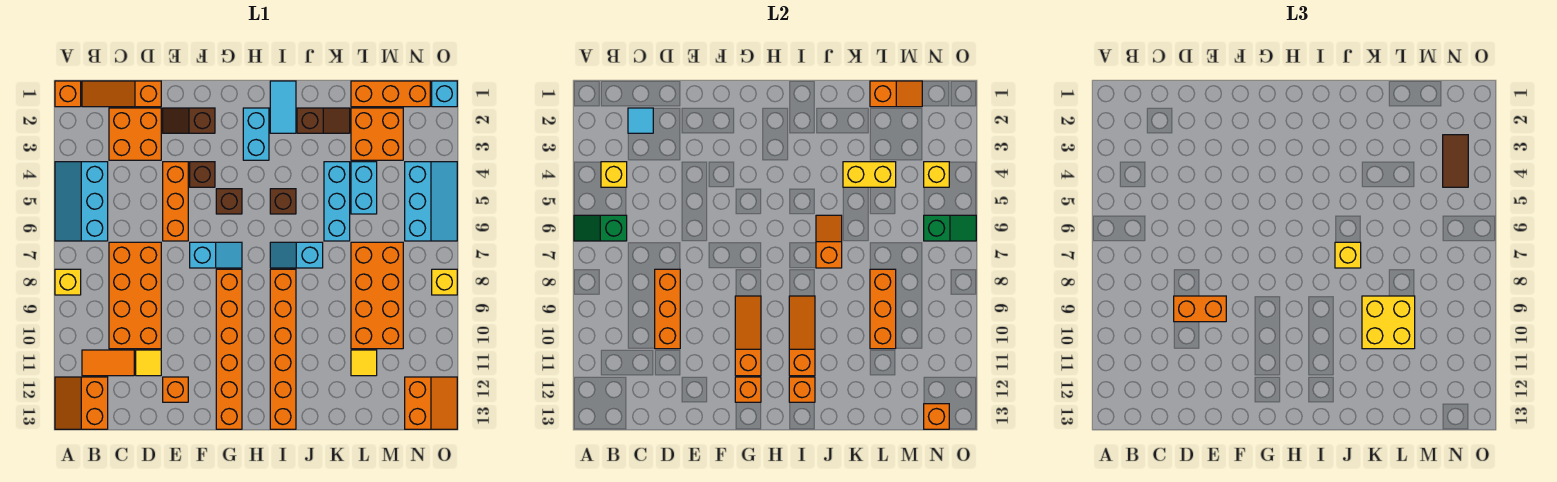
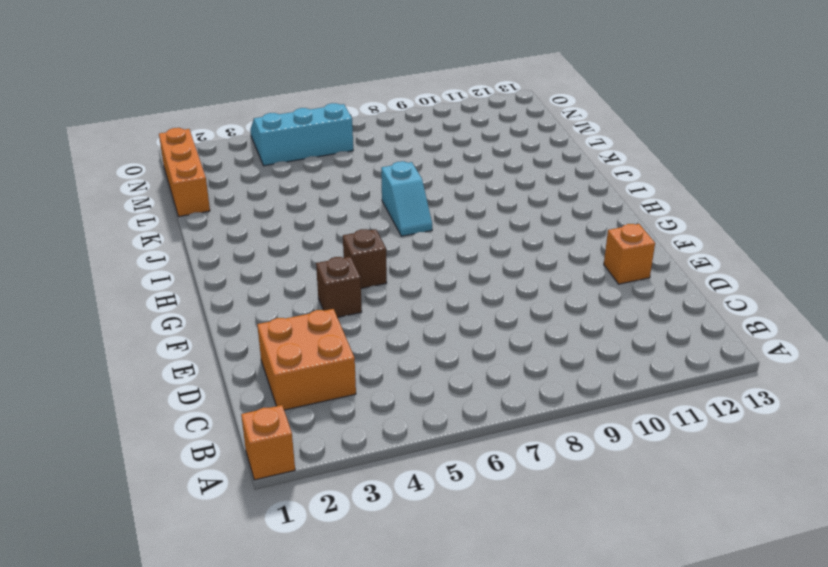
none -> cyan slope A4:B6 level 1 top B
none -> yellow brick A8 level 1
none -> orange slope A12:B13 level 1 top B
none -> orange slope B1:D1 level 1 top D

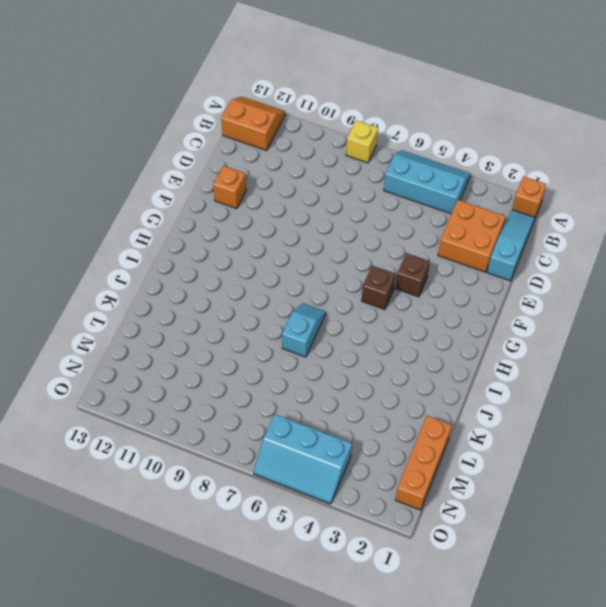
cyan slope B1:D1 level 1 top D -> orange slope B1:D1 level 1 top D
none -> orange tile B11:C11 level 1
none -> orange brick C7:D10 level 1
none -> yellow tile D11 level 1
none -> brown slope E2:F2 level 1 top F

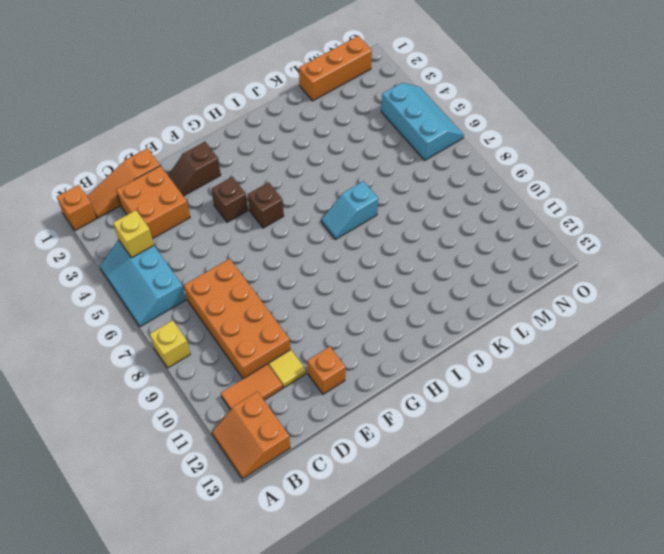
none -> orange brick E4:E6 level 1
none -> cyan slope F7:G7 level 1 top F
none -> orange brick G8:G13 level 1
none -> cyan brick H2:H3 level 1

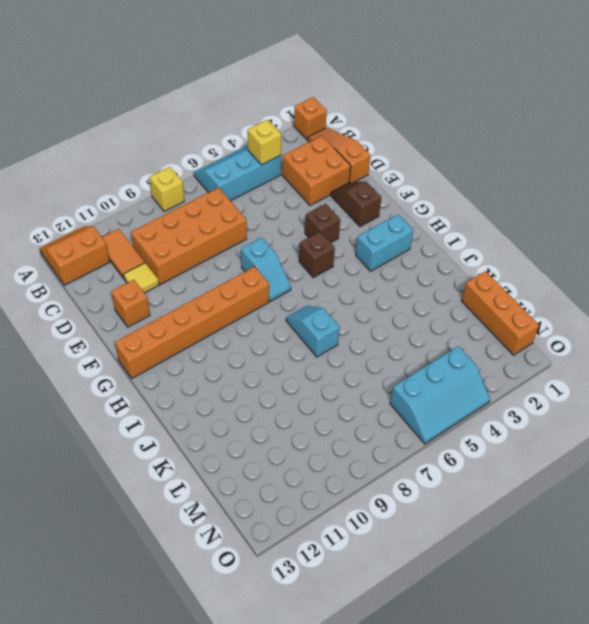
none -> orange brick E4:E6 level 1
none -> cyan tile I1:I2 level 1
none -> brown brick I5 level 1
none -> orange brick I8:I13 level 1

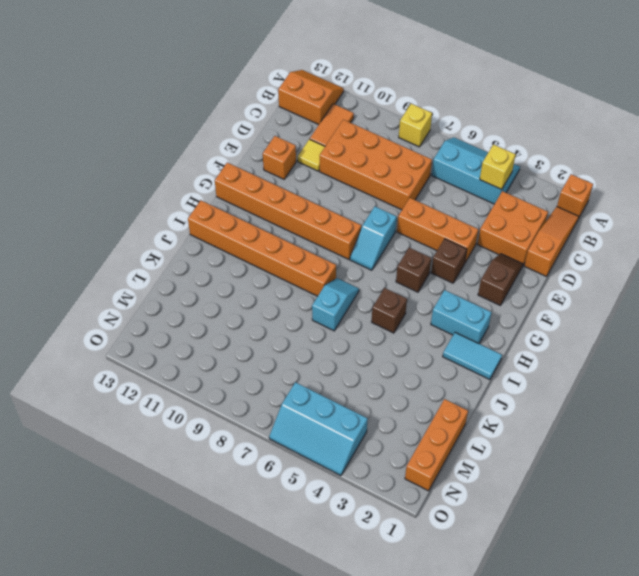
none -> brown slope J2:K2 level 1 top J
none -> cyan brick K4:K6 level 1
none -> orange brick L2:M3 level 1
none -> cyan brick L4:L5 level 1

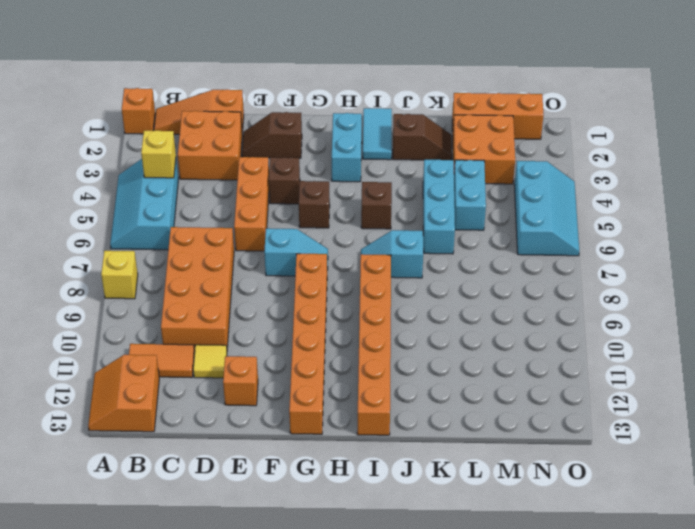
none -> orange brick L7:M10 level 1
none -> yellow tile L11 level 1
none -> orange slope N12:O13 level 1 top N
none -> cyan brick O1 level 1

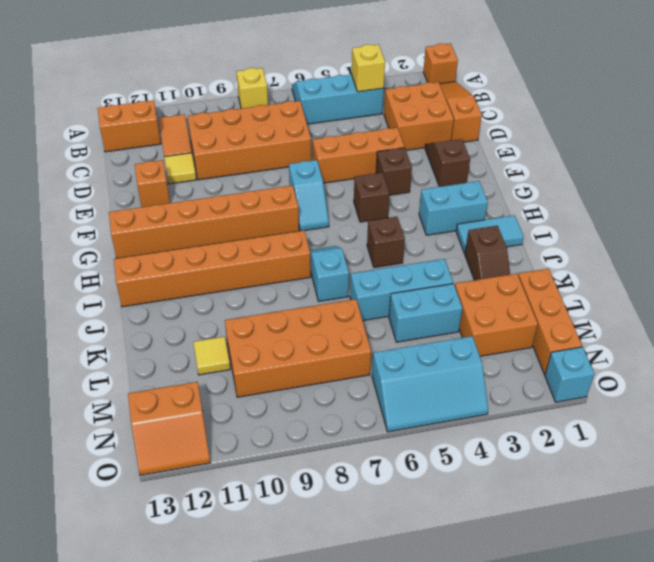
none -> yellow brick O8 level 1
none -> green slope A6:B6 level 2 top B
none -> cyan tile C2 level 2
none -> orange brick D8:D10 level 2

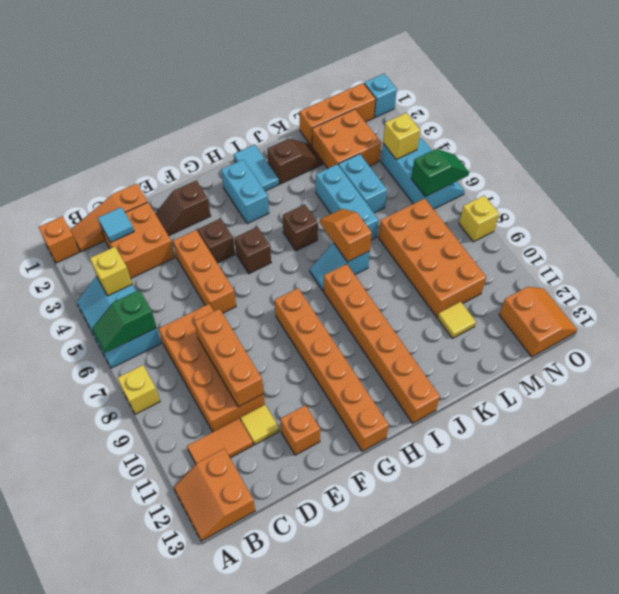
none -> cyan slope F7:G7 level 1 top F
none -> orange slope G9:G11 level 2 top 11
none -> orange brick G12 level 2
none -> orange slope I9:I11 level 2 top 11

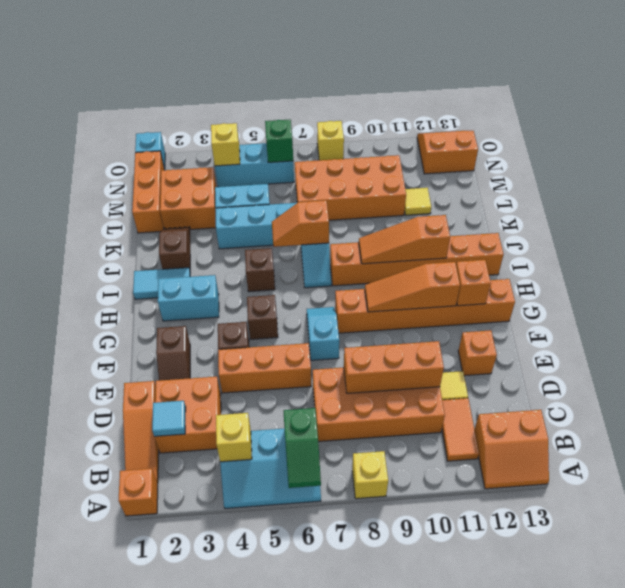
none -> orange brick I12 level 2
none -> yellow brick K4:L4 level 2
none -> orange slope L1:M1 level 2 top L
none -> orange brick L8:L10 level 2

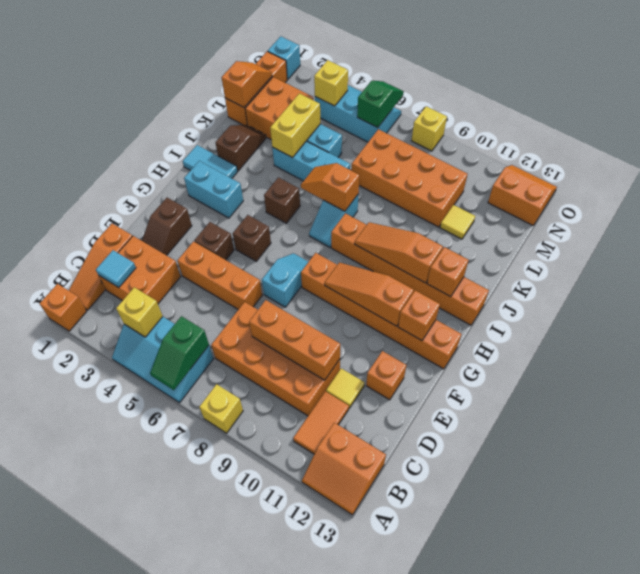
none -> orange brick L8:L10 level 2
none -> orange brick N13 level 2
none -> orange brick D9:E9 level 3
none -> yellow brick J7 level 3

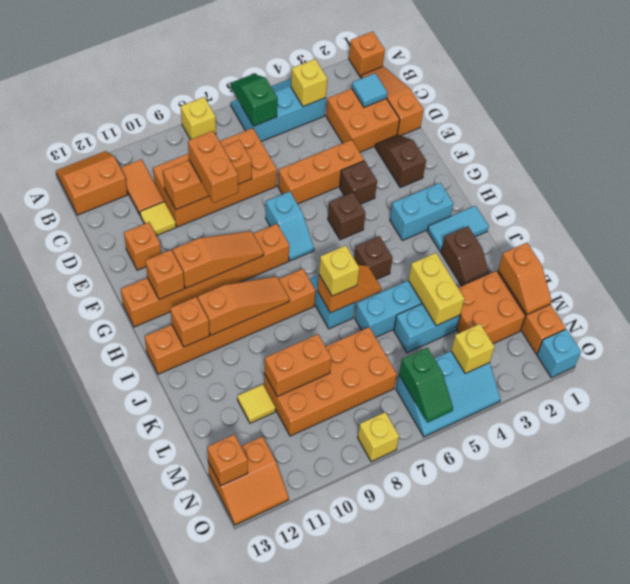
orange brick L9:L10 level 2 -> orange brick L8:L10 level 2
none -> yellow brick K9:L10 level 3
none -> brown tile N3:N4 level 3

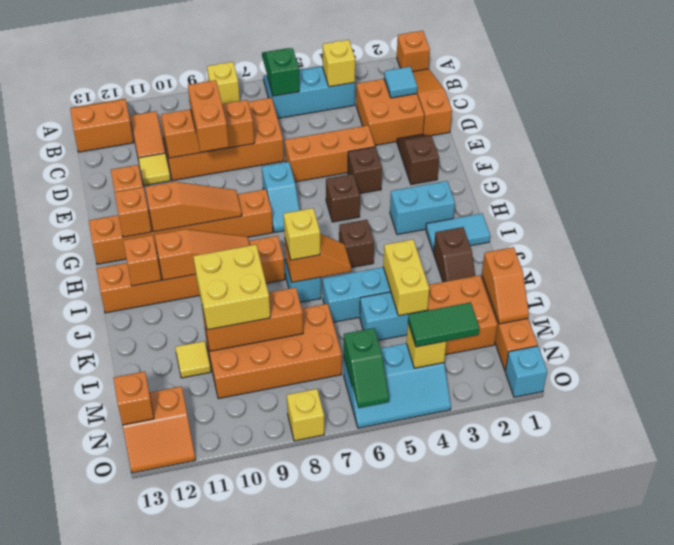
green tile N3:N4 level 3 -> brown tile N3:N4 level 3

